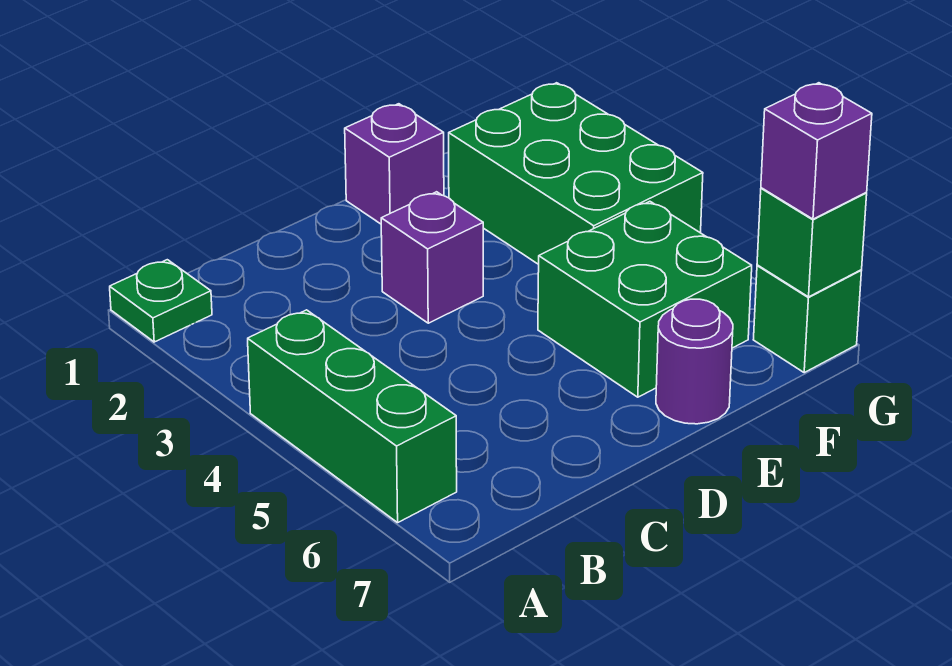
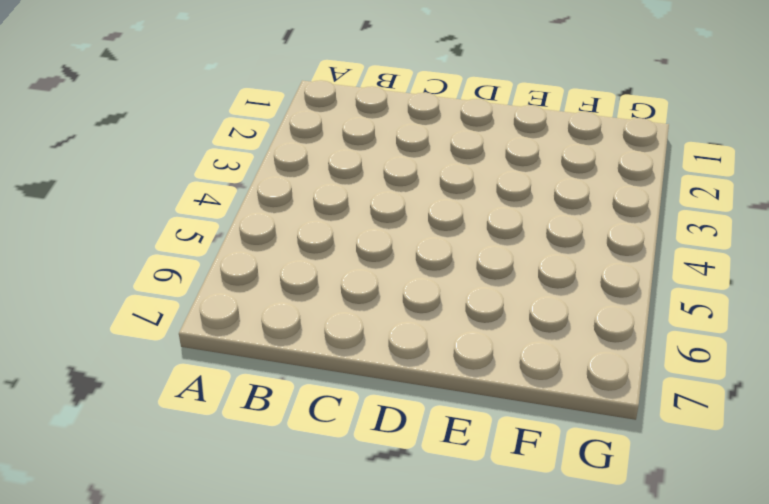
none -> green plate A1 level 1
none -> green brick A4:A6 level 1

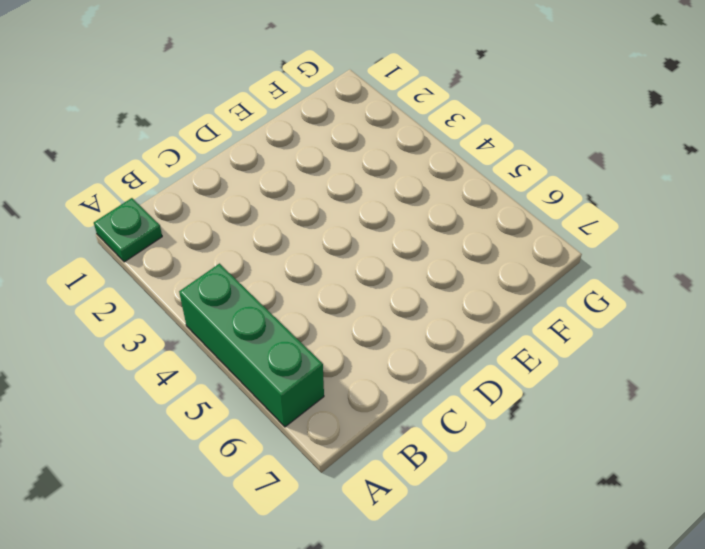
none -> purple brick D3 level 1
none -> purple brick E1 level 1

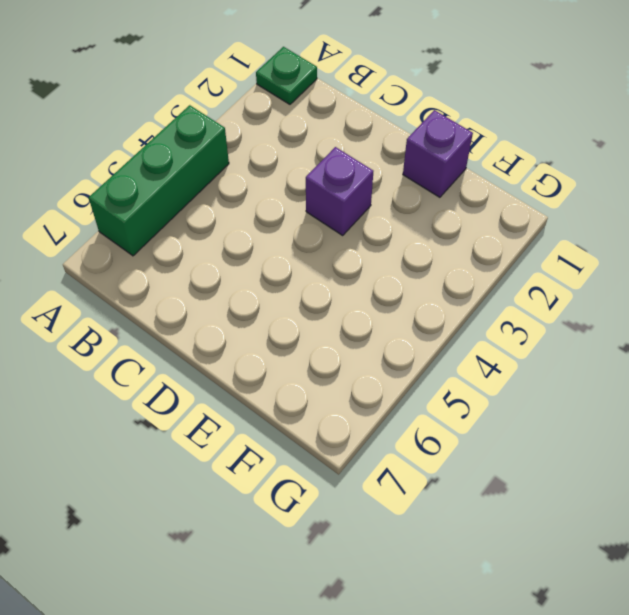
none -> green brick E5:F6 level 1
none -> purple round brick E7 level 1

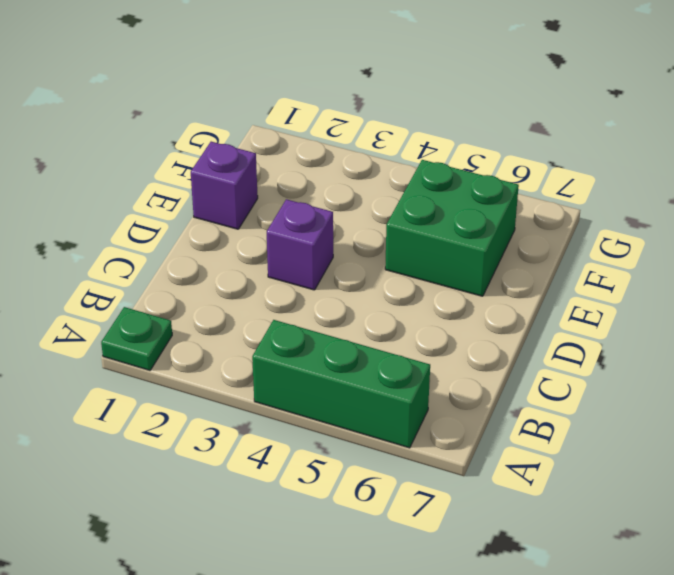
none -> purple round brick E7 level 1
none -> green brick F2:G4 level 1

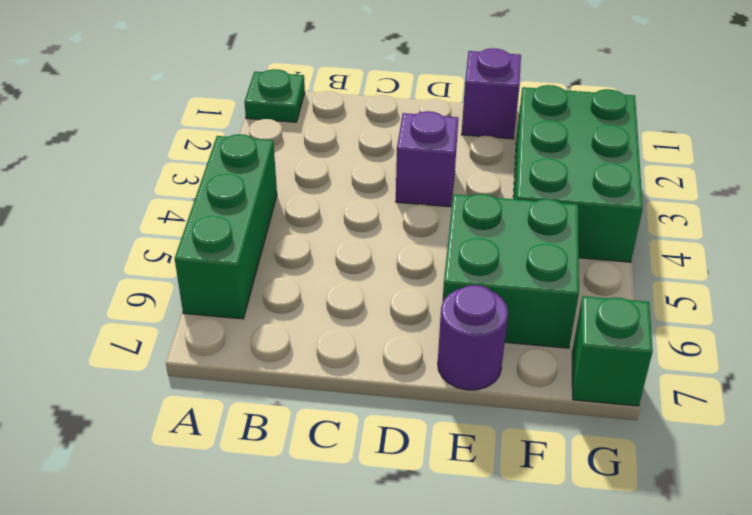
none -> green brick G7 level 2
none -> purple brick G7 level 3

